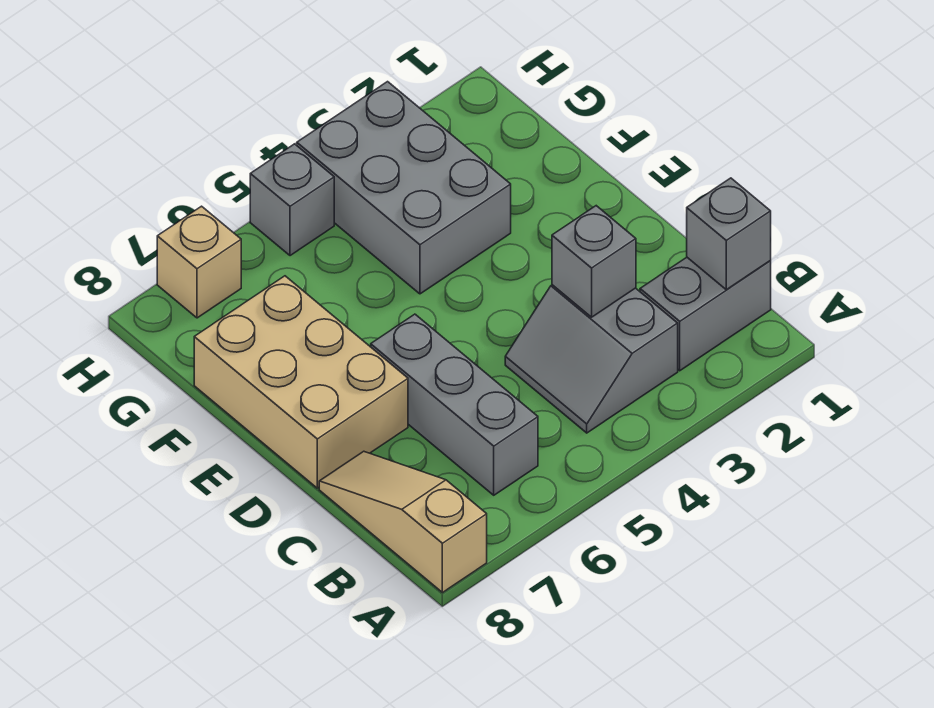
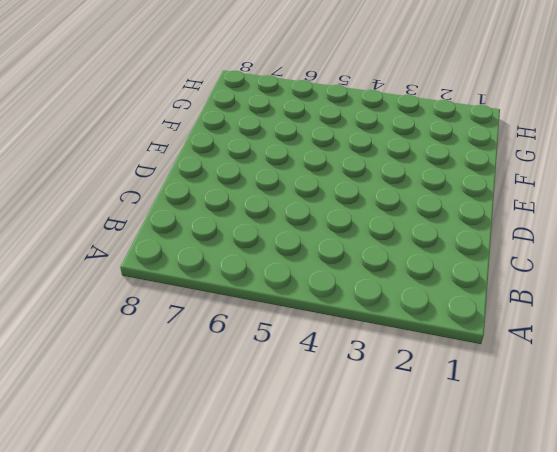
none -> tan slope A8:C8 level 1 top A
none -> grey brick B1:B2 level 1

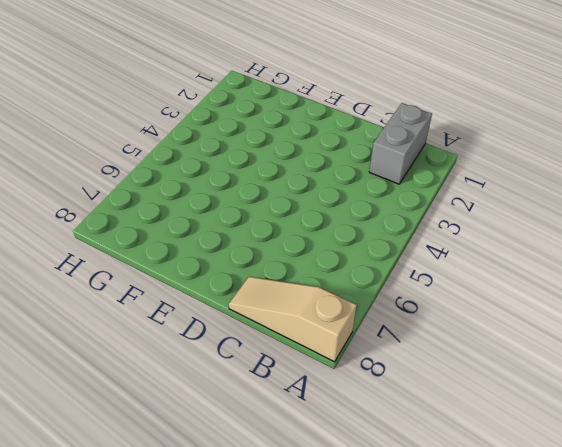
none -> grey slope B3:C4 level 1 top 3
none -> grey brick B6:D6 level 1

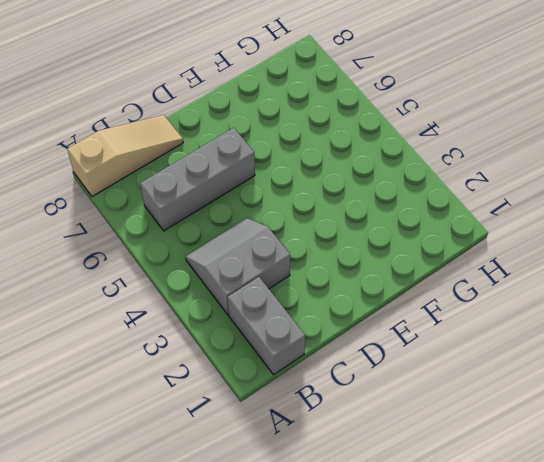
none -> tan brick D7:F8 level 1
none -> grey brick F3:H4 level 1

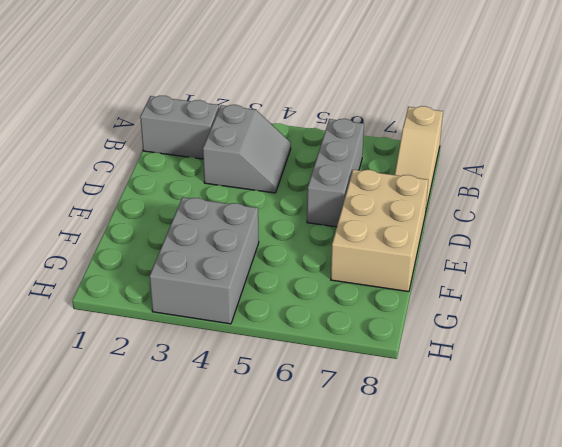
none -> grey brick H5 level 1
none -> tan brick H7 level 1

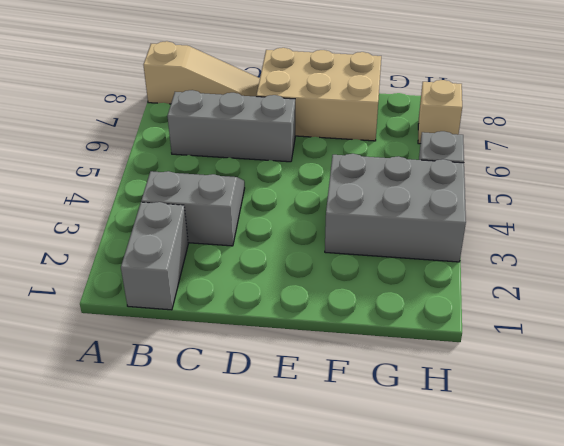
none -> grey brick B1 level 2
none -> grey brick C3 level 2

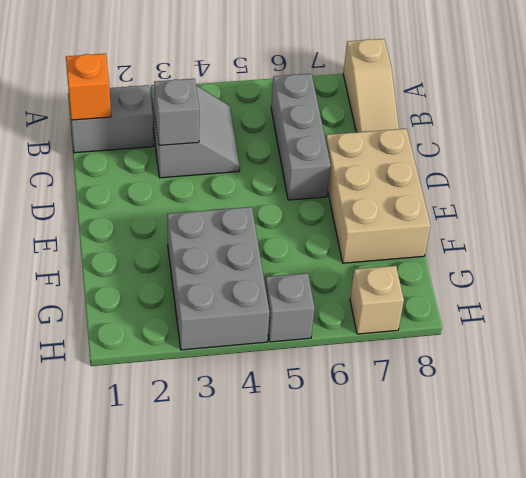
orange brick B1 level 2 -> grey brick B1 level 2

